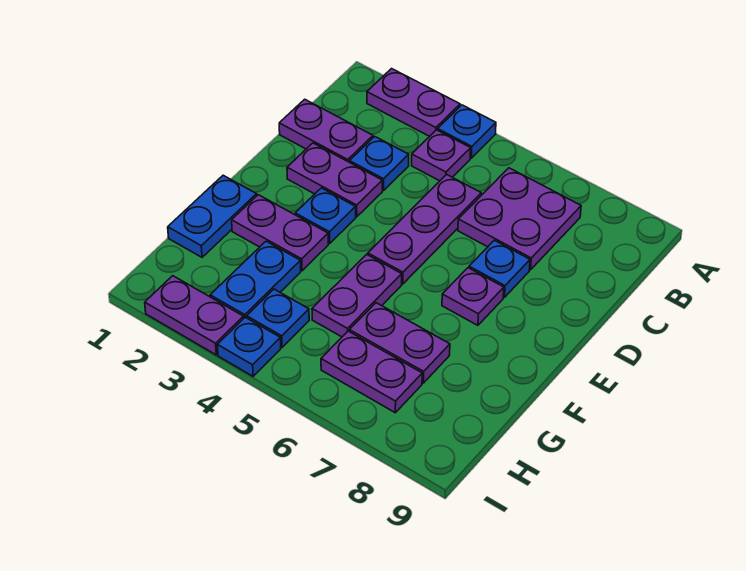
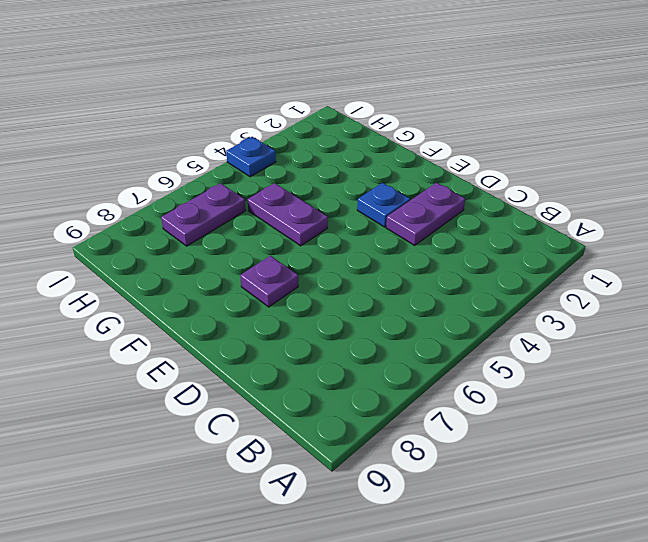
none -> purple plate A2:A3 level 1
none -> blue plate A4 level 1
none -> purple plate B4 level 1

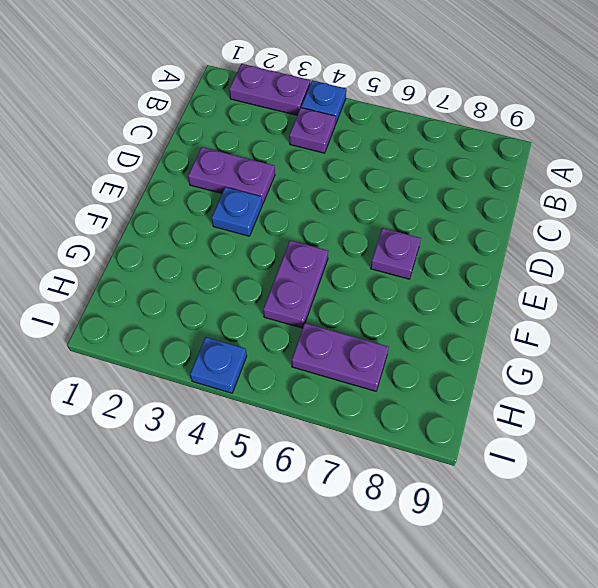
none -> purple plate B6:C7 level 1
none -> purple plate C1:C2 level 1
none -> blue plate C3 level 1

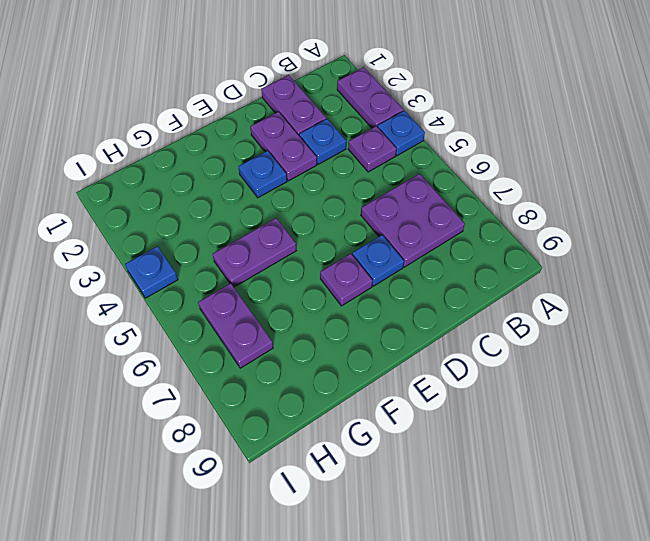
none -> purple plate C5:E5 level 1
none -> blue plate F1:G1 level 1
none -> purple plate F2:F3 level 1

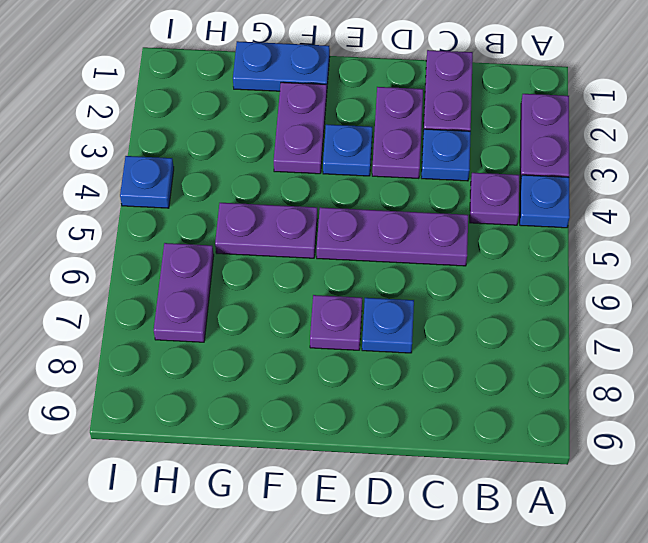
none -> purple plate B6:C7 level 1
none -> blue plate G3:H3 level 1
none -> purple plate G6:G7 level 1

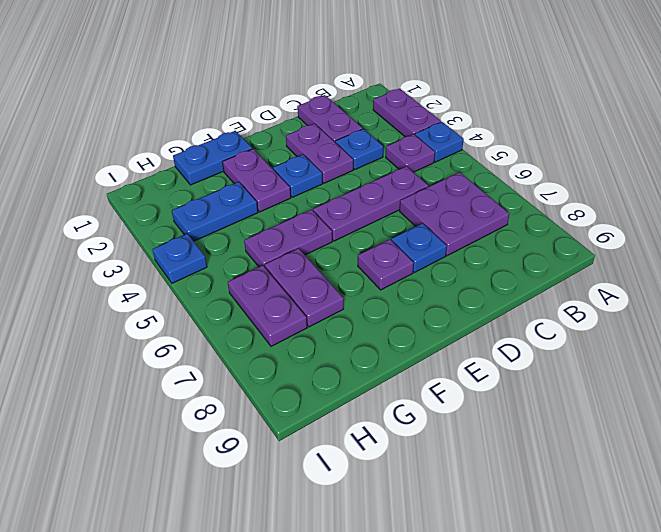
none -> blue plate H4 level 1
none -> purple plate I2:I3 level 1

